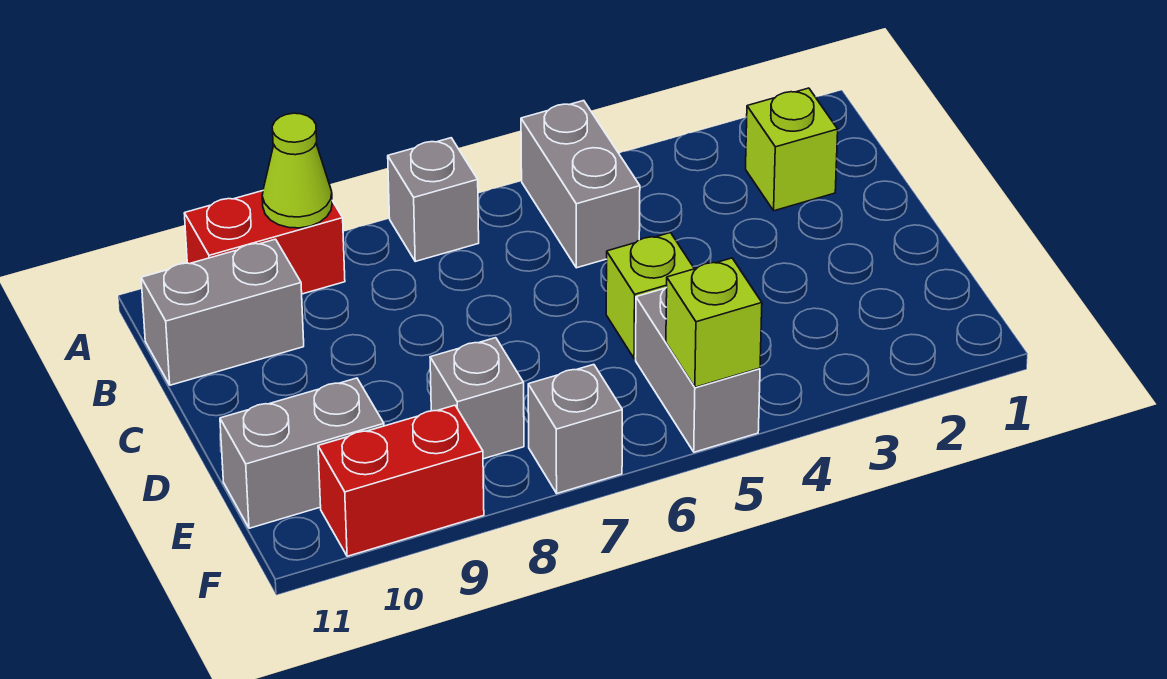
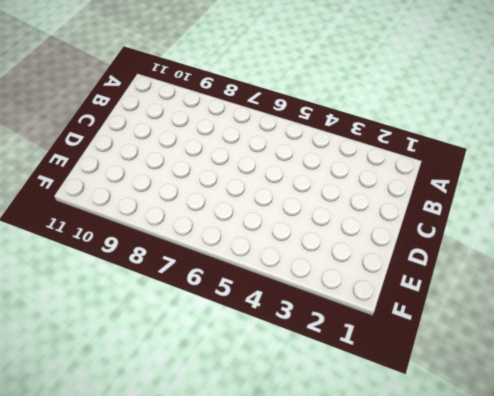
none -> grey brick A5:B5 level 1
none -> grey brick A7 level 1
none -> red brick A9:A10 level 1

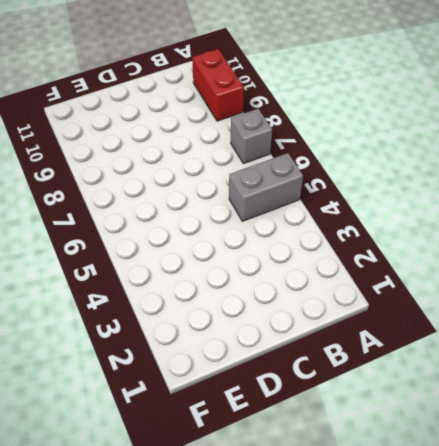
none -> lime brick B2 level 1
none -> grey brick B10:B11 level 1
none -> lime brick D5 level 1

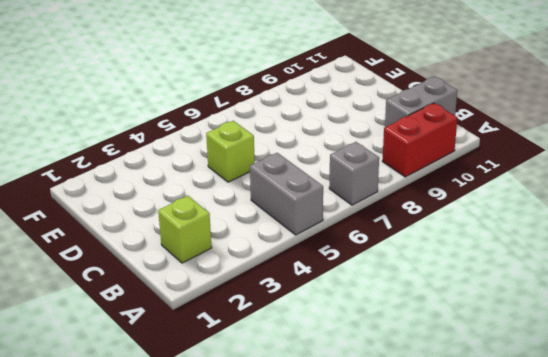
none -> grey brick E5:F5 level 1
none -> grey brick E8 level 1
none -> grey brick E10:E11 level 1

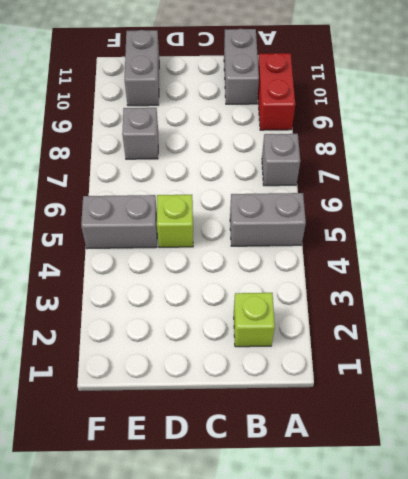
none -> grey brick F7 level 1
none -> red brick F9:F10 level 1
none -> lime cone A9 level 2

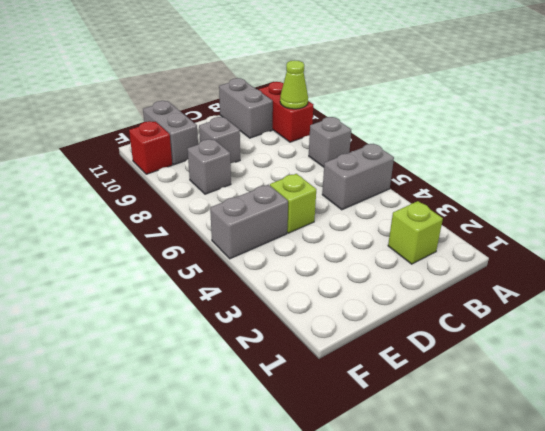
grey brick D9 level 1 -> grey brick F7 level 1
red brick F10 level 1 -> red brick F9:F10 level 1
none -> lime brick F5 level 2

